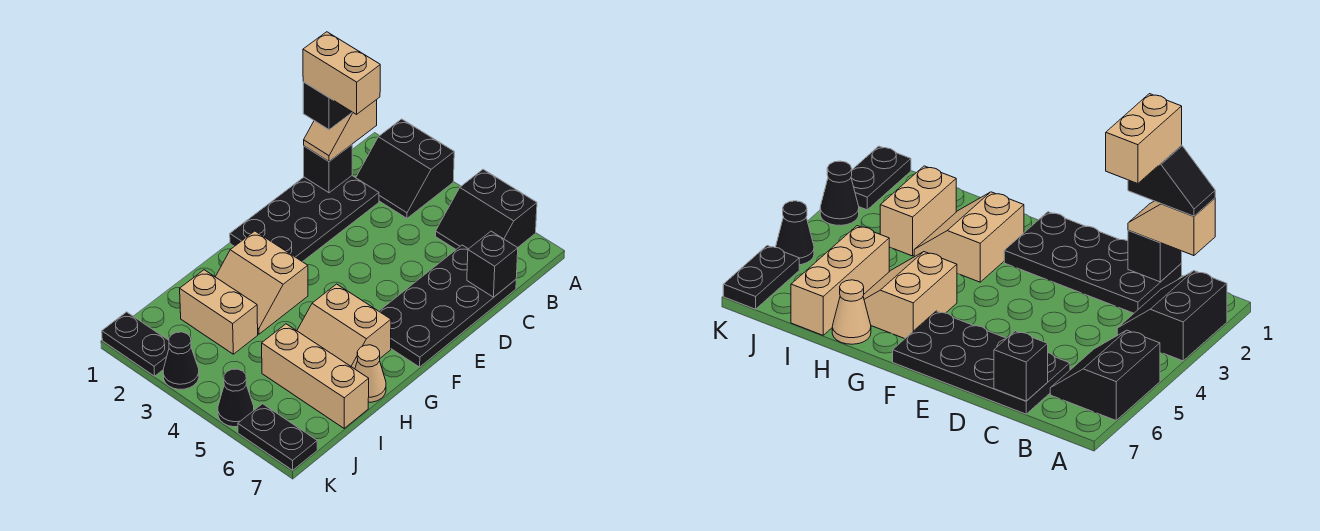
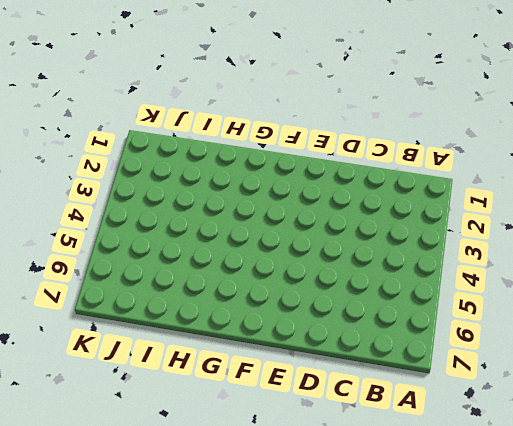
none -> black slope A2:B3 level 1 top A
none -> black slope A5:B6 level 1 top A
none -> black plate C1:F2 level 1

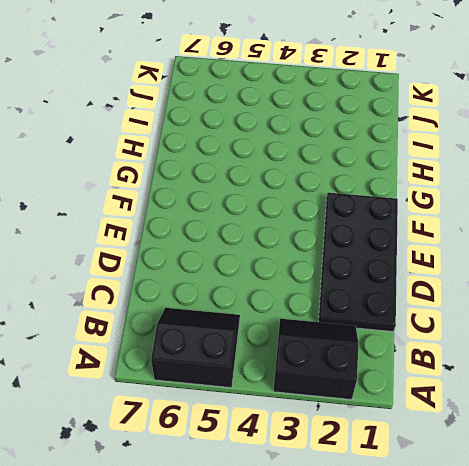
none -> black plate C6:F7 level 1
none -> tan slope G2:H3 level 1 top G
none -> tan slope G5:H6 level 1 top G

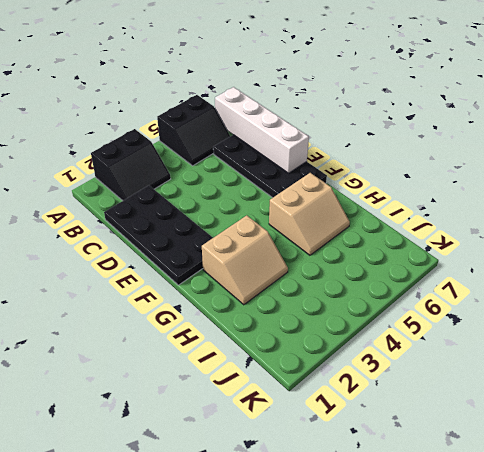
white brick B7:E7 level 2 -> black brick C7 level 2
none -> tan cone H7 level 1
none -> tan brick I2:I3 level 1
none -> tan brick I5:I7 level 1

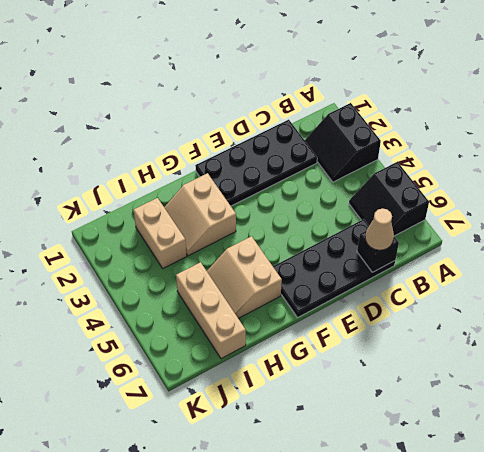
tan cone C7 level 3 -> tan cone H7 level 1
none -> black plate K1:K2 level 1
none -> black cone K3 level 1
none -> black cone K5 level 1

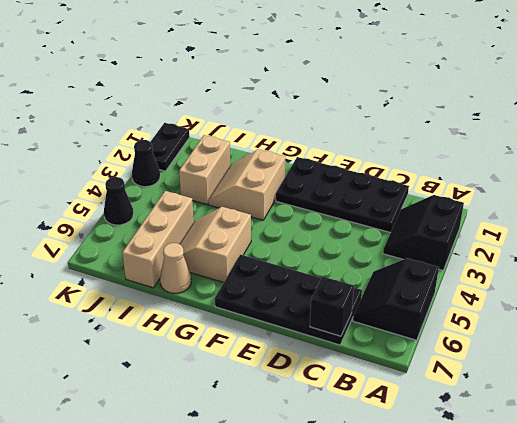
none -> black plate K6:K7 level 1
none -> black brick C1 level 2
none -> tan slope B1:C1 level 3 top B

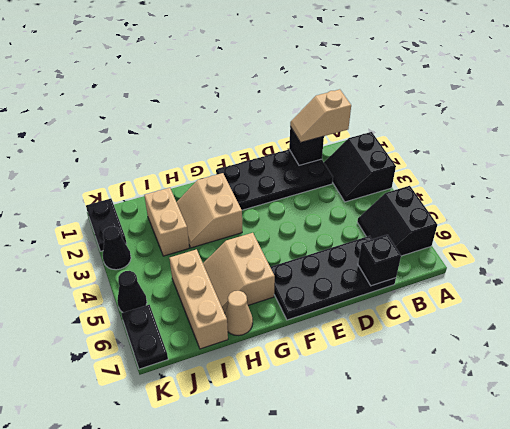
none -> black slope B1:C1 level 4 top C
none -> tan brick C1:C2 level 5

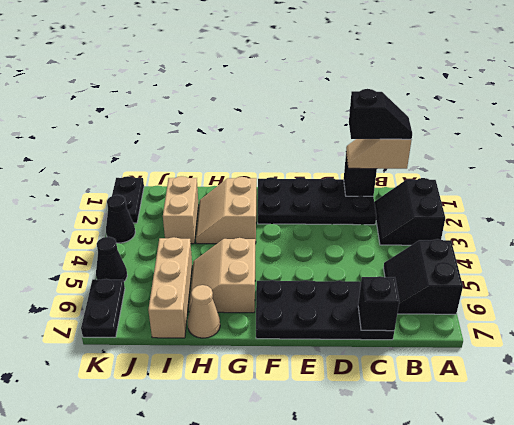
none -> tan brick C1:C2 level 5

